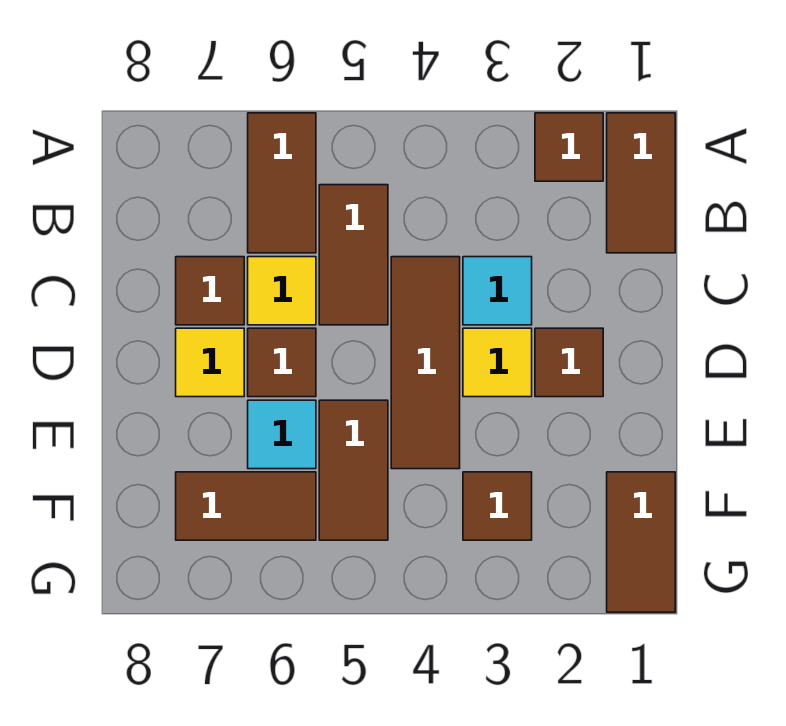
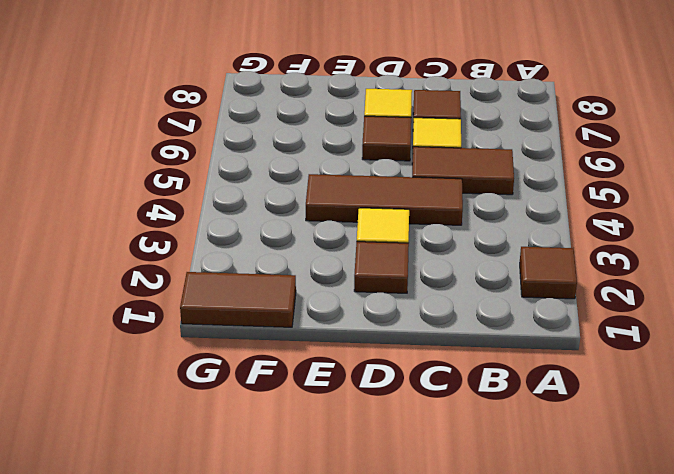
none -> brown tile A1:B1 level 1
none -> brown tile A6:B6 level 1
none -> cyan tile C3 level 1

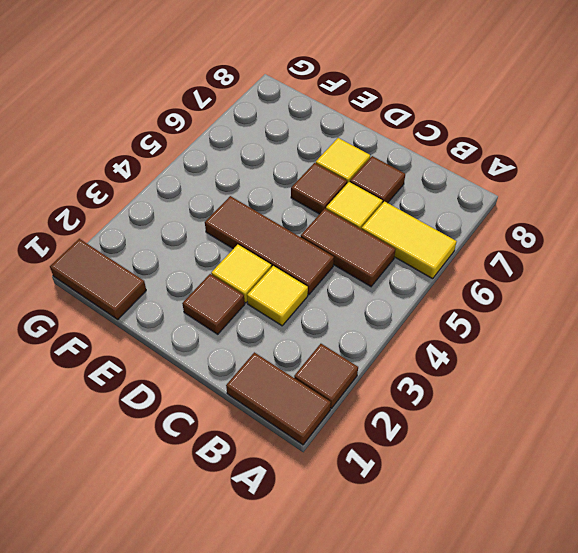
yellow tile A6:B6 level 1 -> brown tile A6:B6 level 1
yellow tile C3 level 1 -> cyan tile C3 level 1
none -> brown tile E5:F5 level 1
none -> cyan tile E6 level 1
none -> brown tile F3 level 1

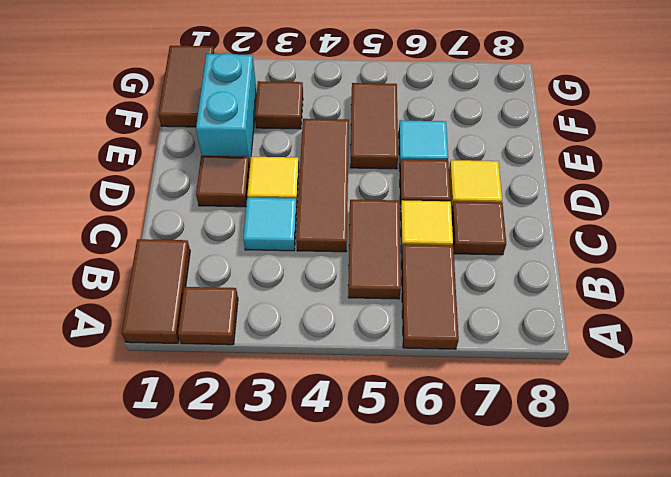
cyan brick E2:F2 level 1 -> none
none -> brown tile F6:F7 level 1

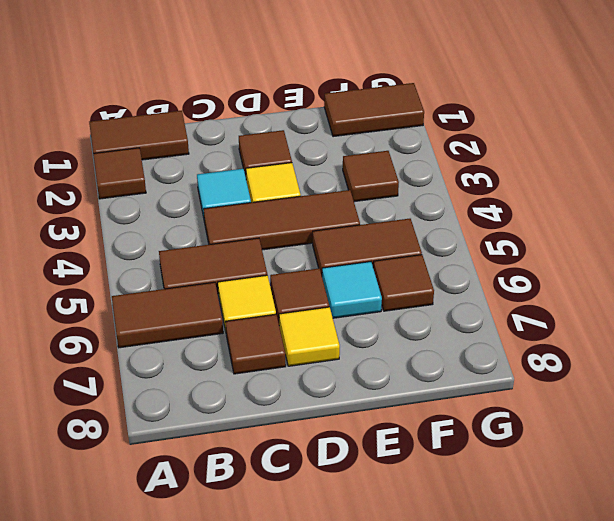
brown tile F6 level 1 -> brown tile F6:F7 level 1

